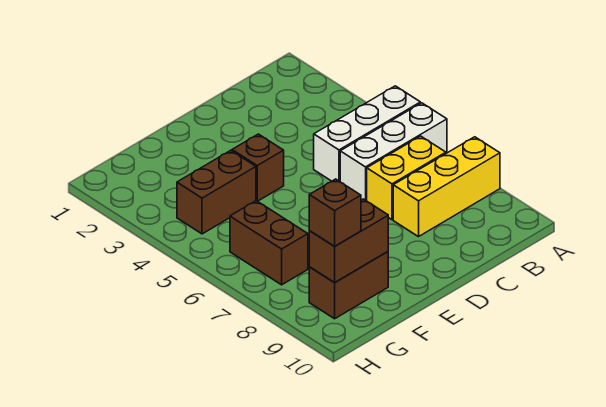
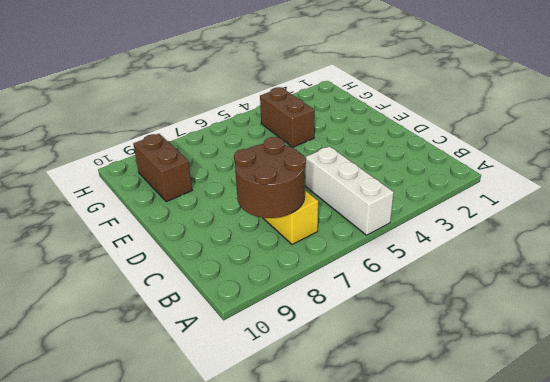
brown round brick B7:C8 level 2 -> none
none -> white brick A6:C6 level 1
none -> yellow brick A8:C8 level 1

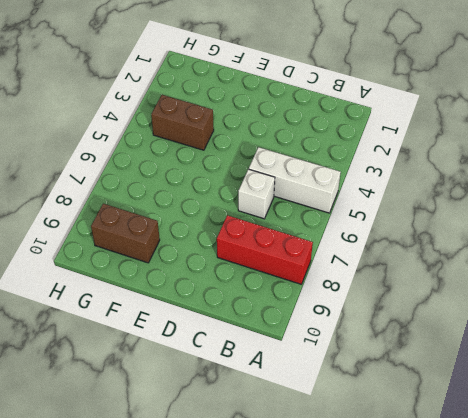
red brick A8:C8 level 1 -> yellow brick A8:C8 level 1
white brick C6 level 1 -> white brick A6:C6 level 1
none -> yellow brick B7:C7 level 1
none -> brown brick E4 level 1

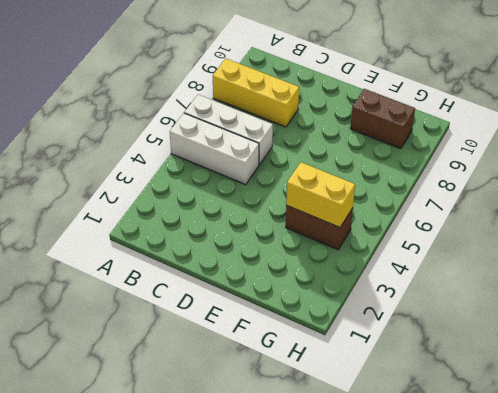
yellow brick F4:G4 level 2 -> yellow brick B7:C7 level 1
none -> brown brick E4 level 1
none -> brown brick G6:G7 level 1

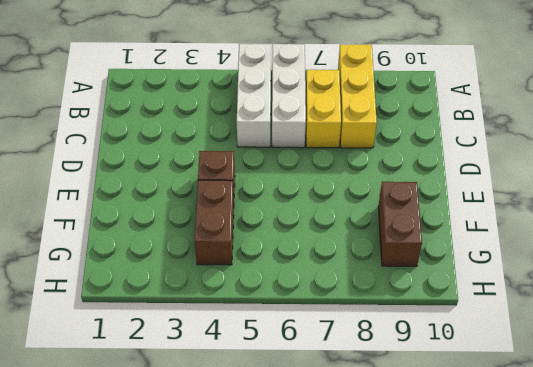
none -> brown brick G6:G7 level 1
none -> brown brick F9:G9 level 2

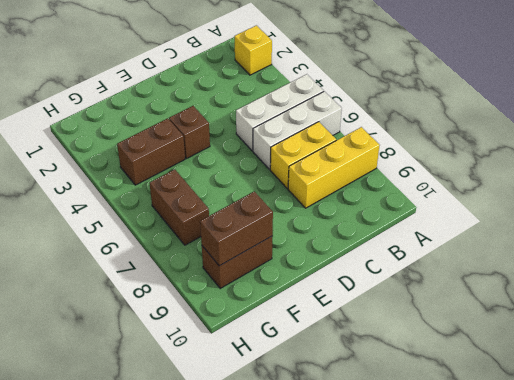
yellow brick A2 level 1 -> none
none -> brown brick G9 level 3

